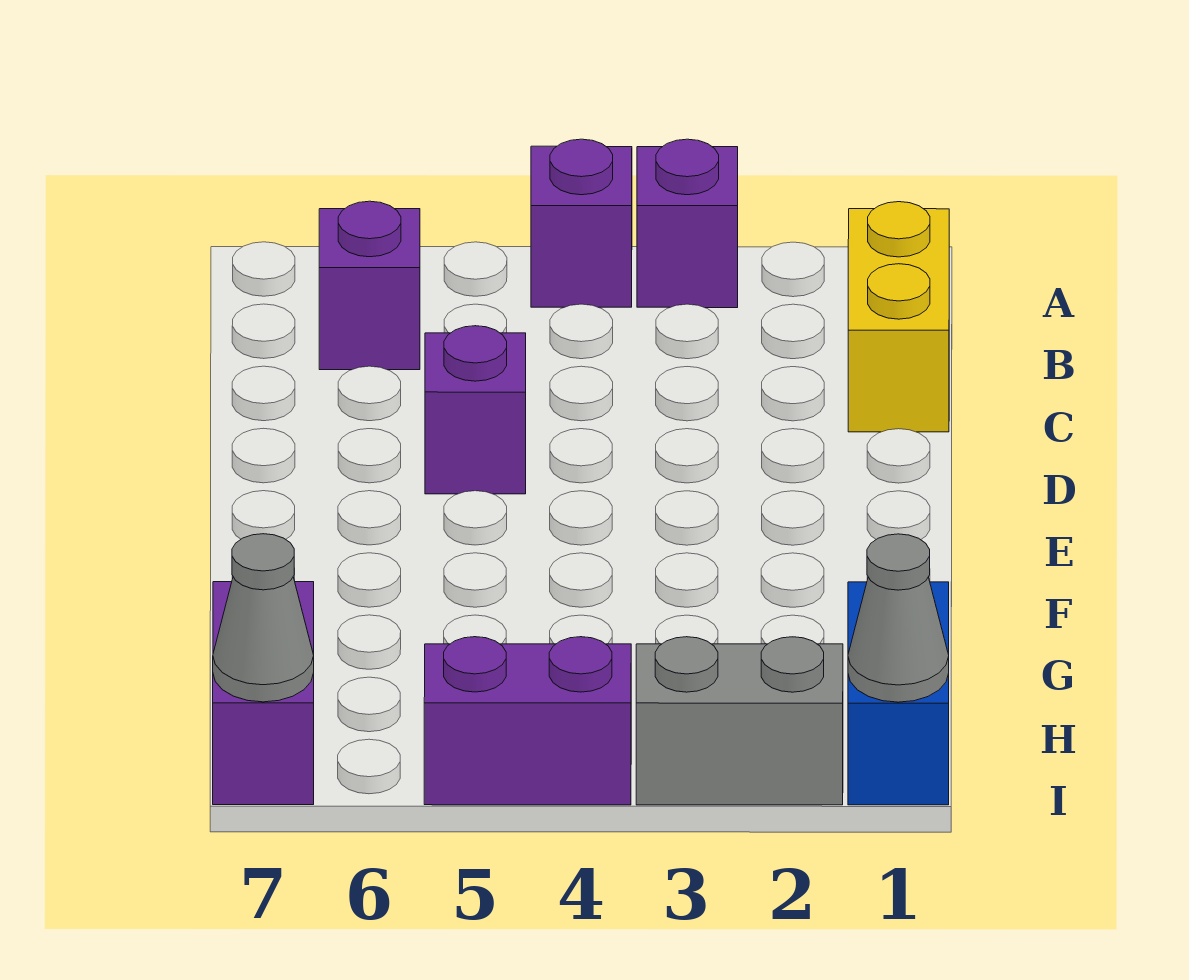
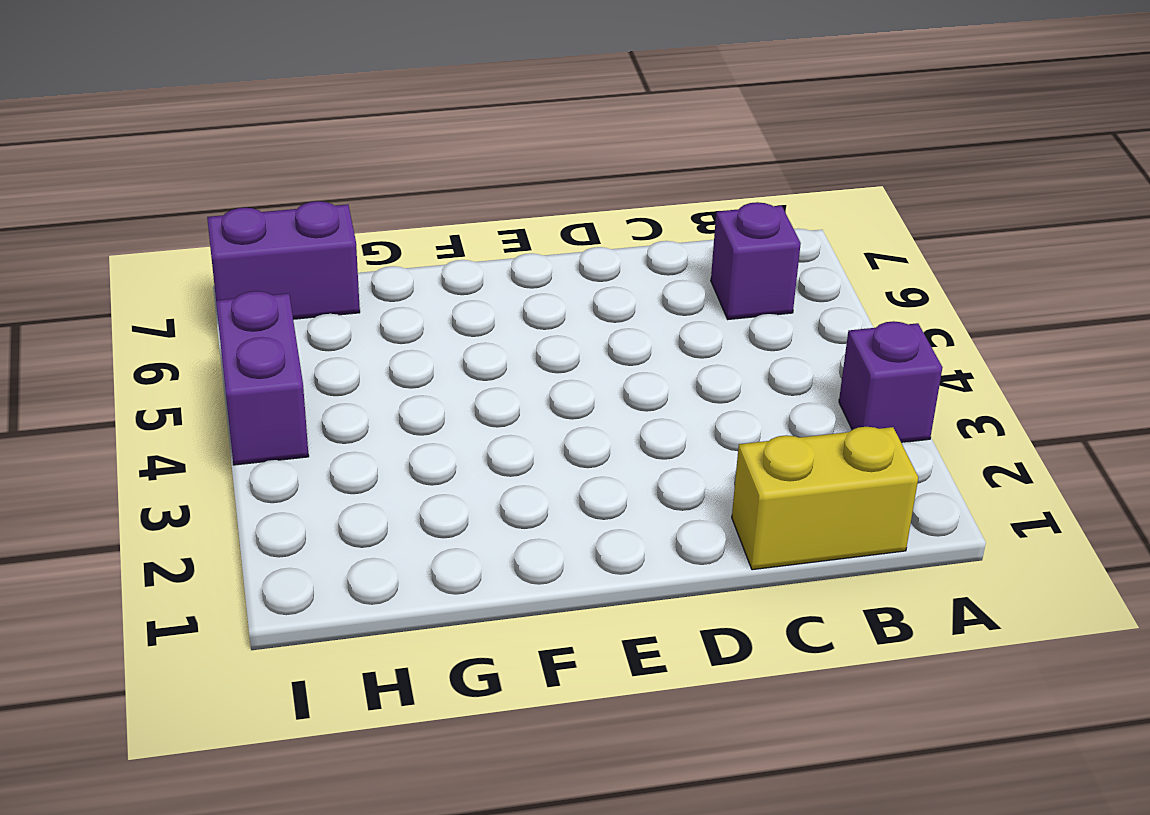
none -> purple brick A4 level 1
none -> purple brick D5 level 1

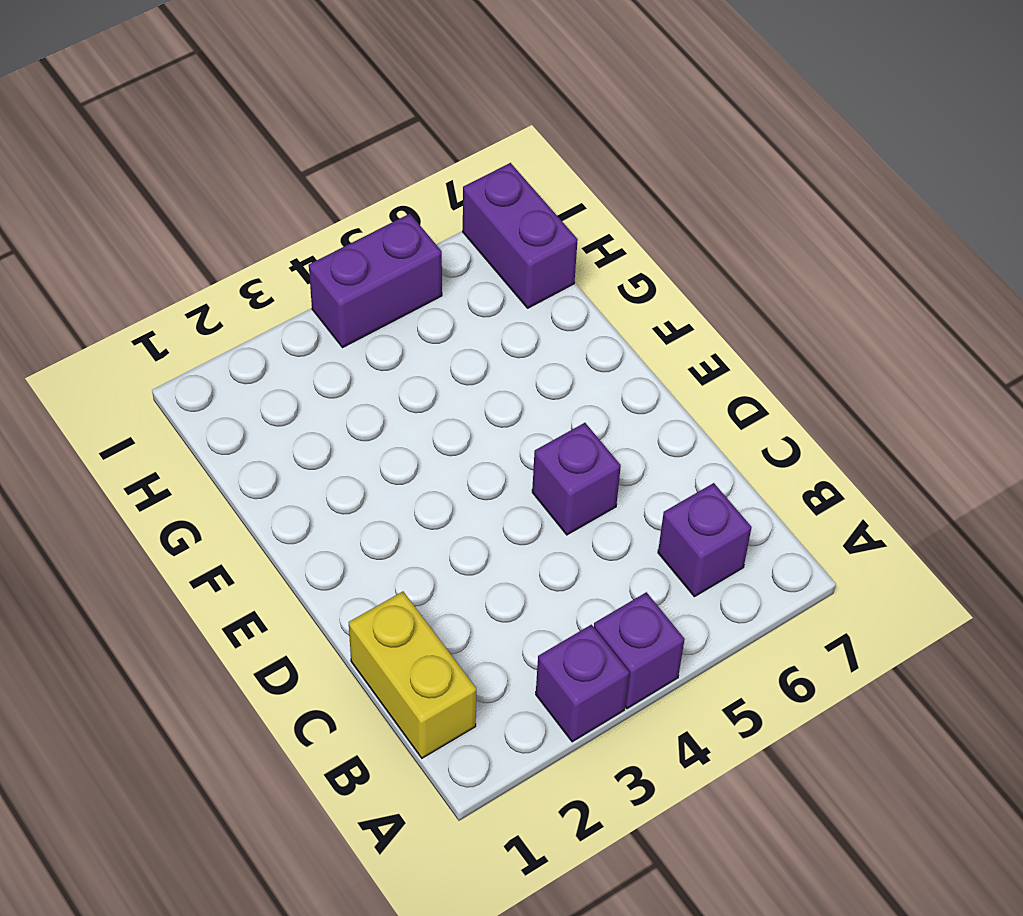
none -> blue brick H1:I1 level 1
none -> grey brick I2:I3 level 1

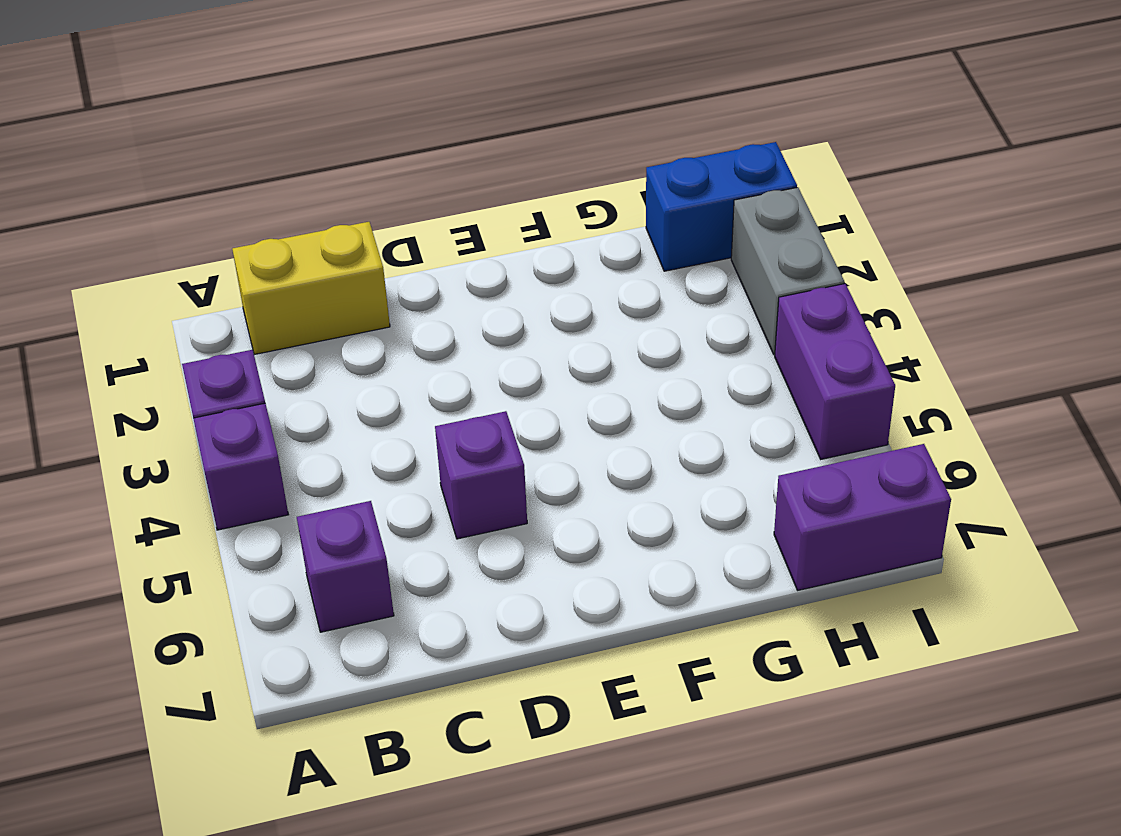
none -> grey cone I1 level 2
none -> grey cone I7 level 2

